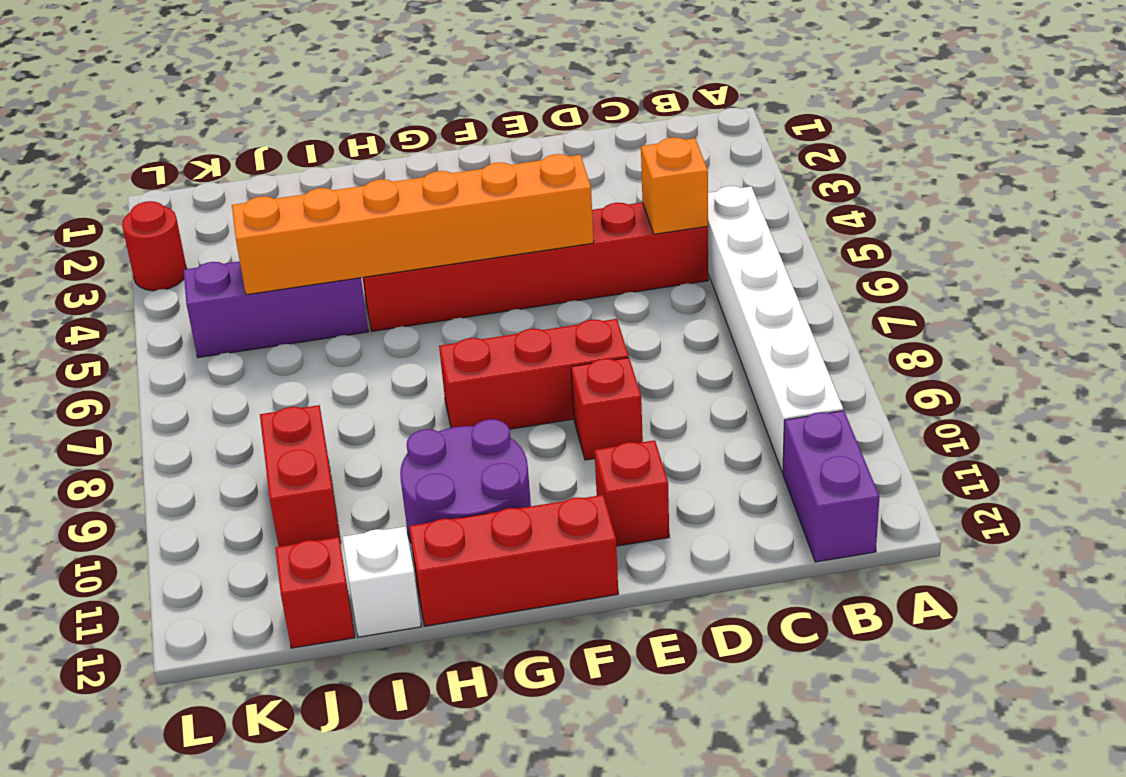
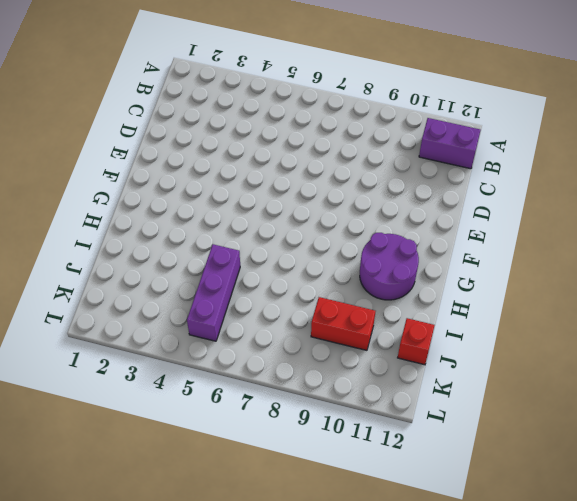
none -> white brick B5:B10 level 1
none -> red brick C5:H5 level 1
none -> red brick E8:G8 level 1

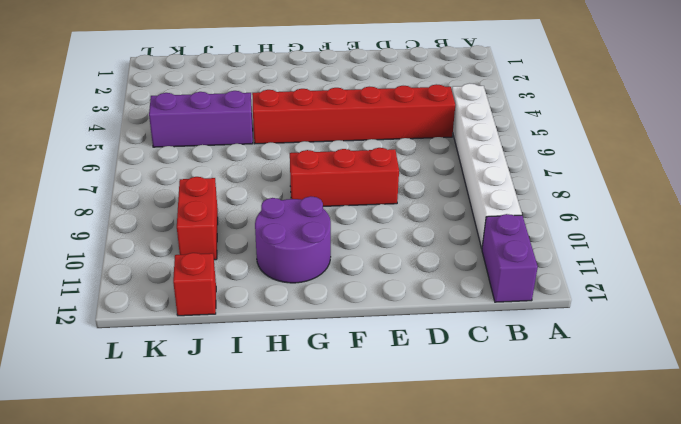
none -> red brick E9 level 1
none -> red brick E11 level 1
none -> red brick F12:H12 level 1

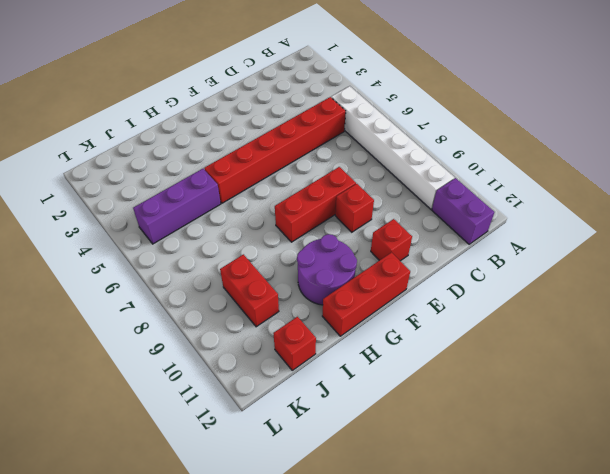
none -> white brick I12 level 1
none -> red round brick L3 level 1
none -> orange brick C5 level 2

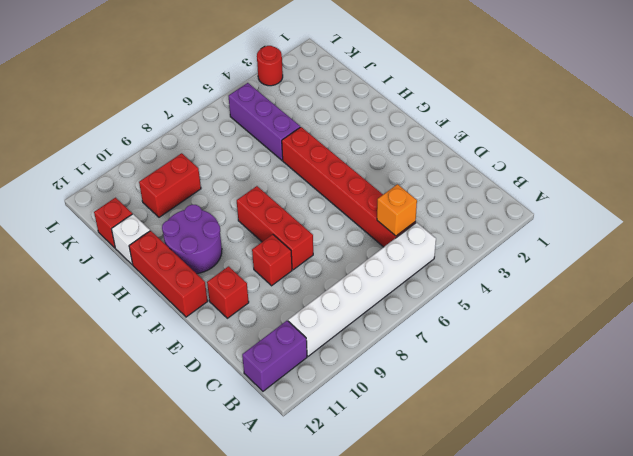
none -> orange brick E5:J5 level 2

